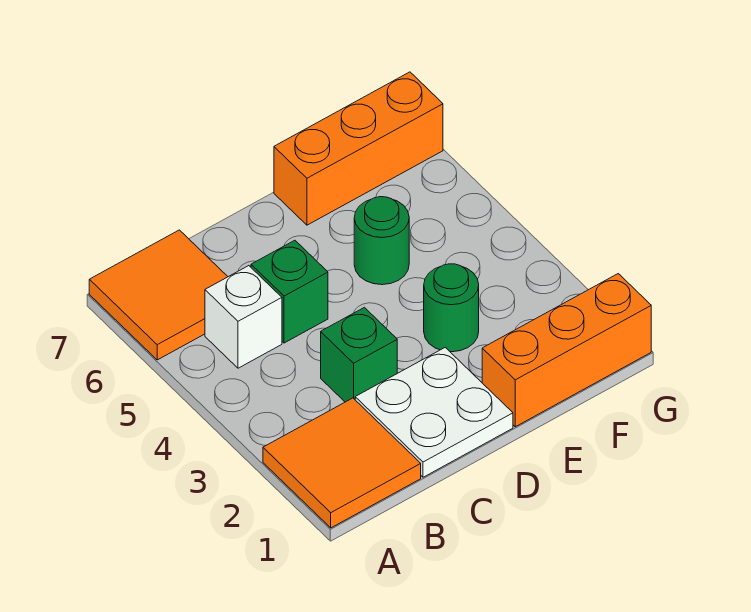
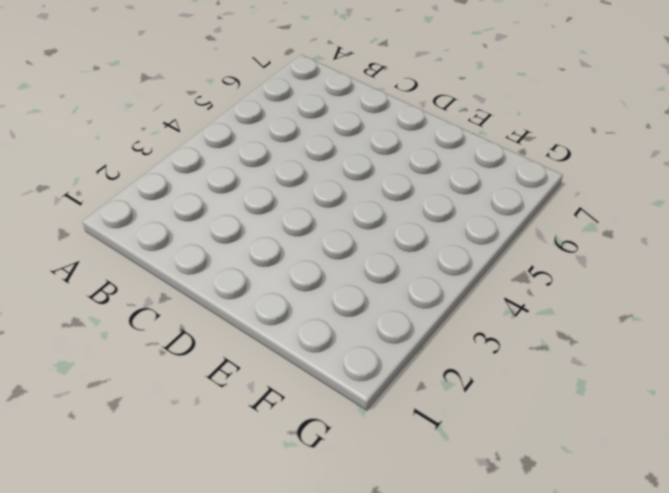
none -> orange tile A1:B2 level 1
none -> orange tile A6:B7 level 1

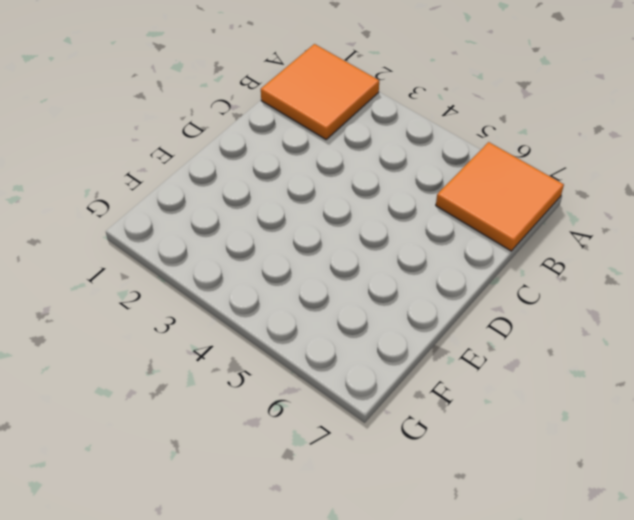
none -> white brick B5 level 1
none -> white plate C1:D2 level 1

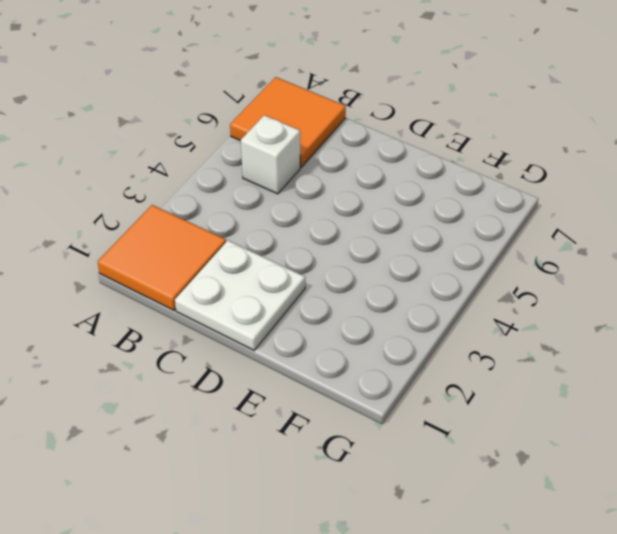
none -> green brick C3 level 1
none -> green brick C5 level 1

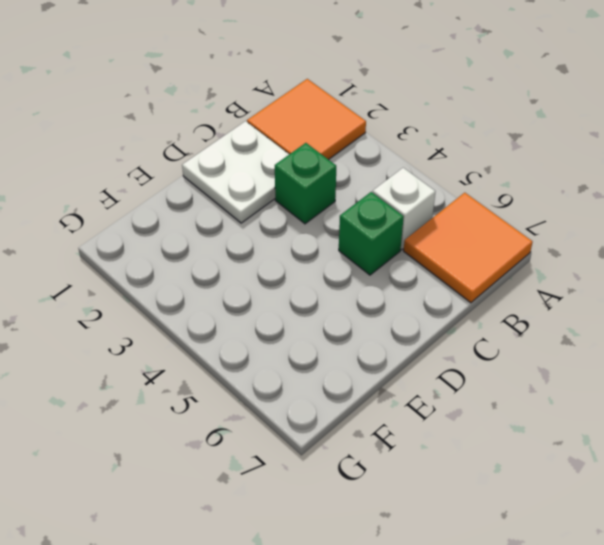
none -> orange brick E1:G1 level 1
none -> green round brick E3 level 1

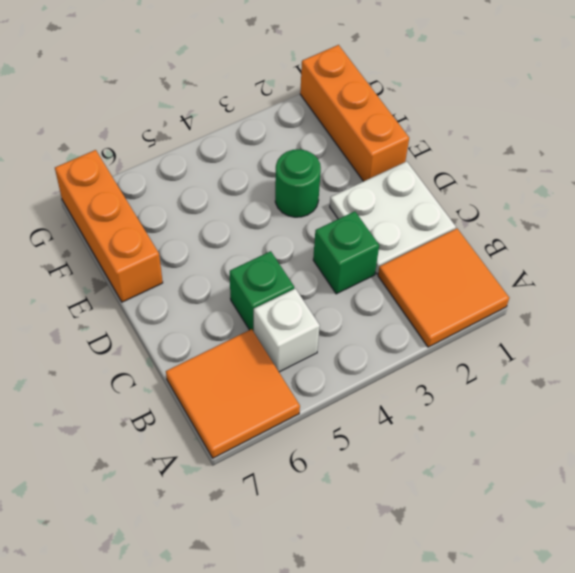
none -> green round brick E5 level 1

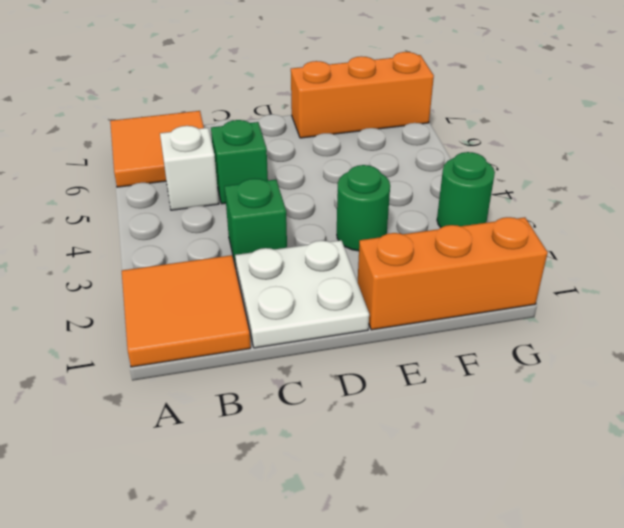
green round brick G3 level 1 -> green round brick E5 level 1

